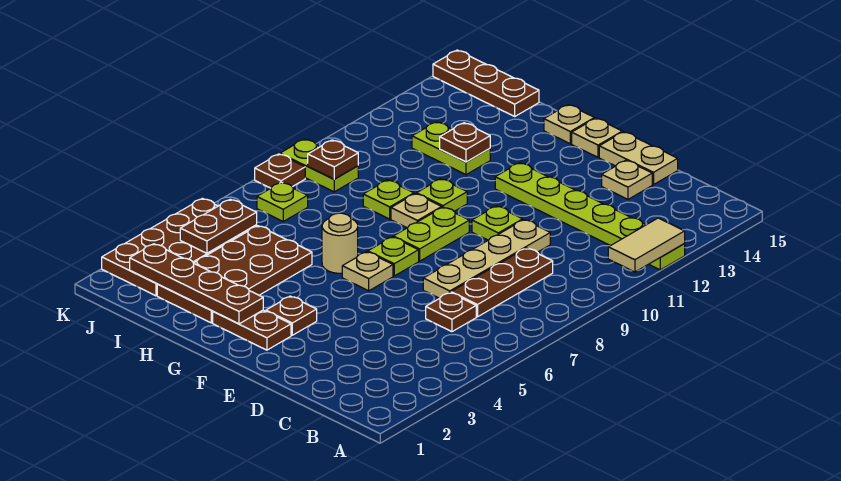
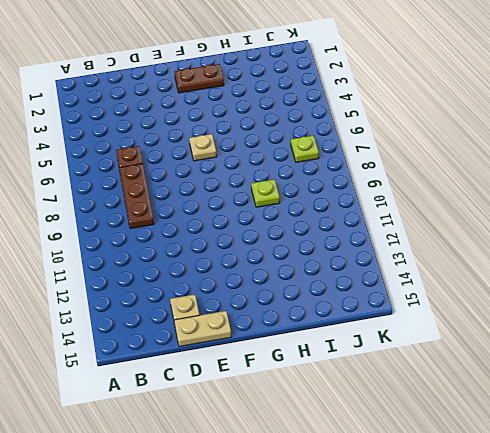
none -> lime plate A12:F12 level 1
none -> tan plate D7:D10 level 1
none -> lime plate E10 level 1
none -> brown plate F3 level 1

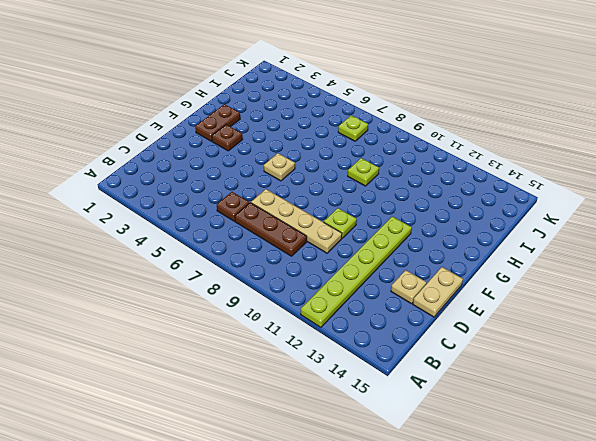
none -> lime plate F7 level 1
none -> lime plate F8:F9 level 1
none -> tan plate F15 level 1
none -> tan round brick G6 level 1

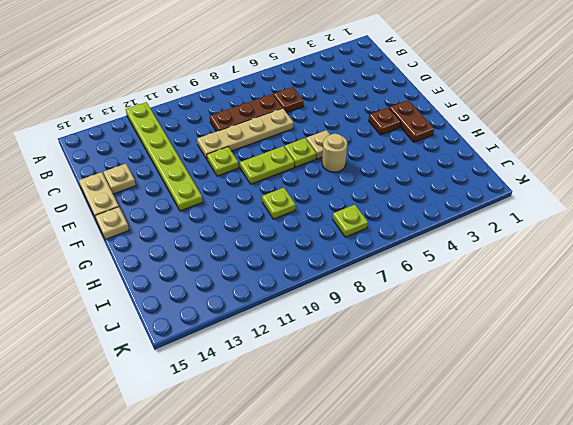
none -> tan plate G9 level 1
none -> lime plate G10 level 1
none -> tan plate G15 level 1
none -> brown plate H2:I5 level 1

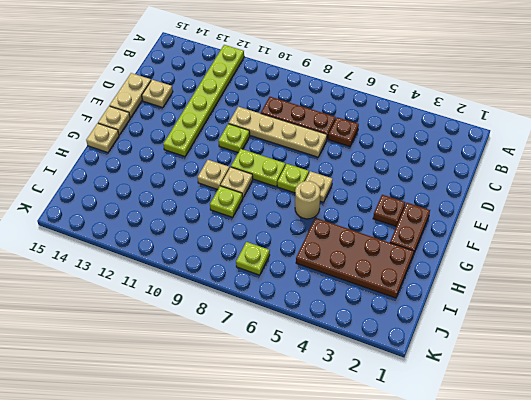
tan plate G10 level 1 -> lime plate G10 level 1
none -> lime plate H12:I12 level 1
none -> brown plate I15:K15 level 1
none -> brown plate J2:K5 level 1
none -> lime plate J9:K9 level 1

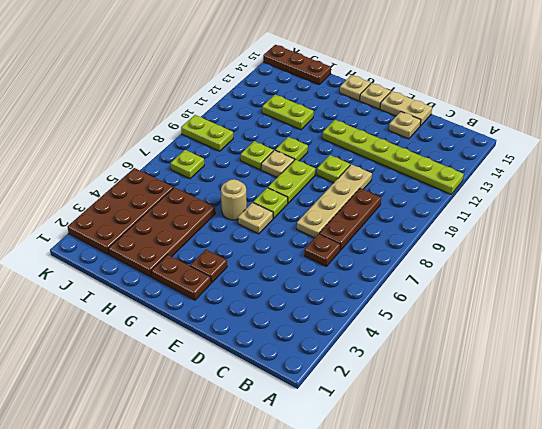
none -> brown plate K8 level 1
none -> tan tile A11:A12 level 2
none -> brown plate G2:J2 level 2
none -> brown plate H12 level 2

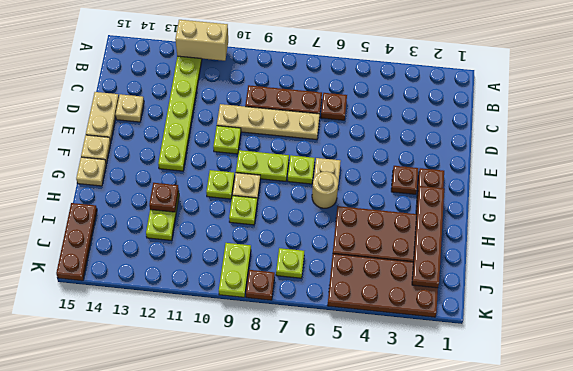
tan brick A11:A12 level 2 -> tan tile A11:A12 level 2
none -> brown plate J4:J5 level 2
none -> brown plate J9 level 2

